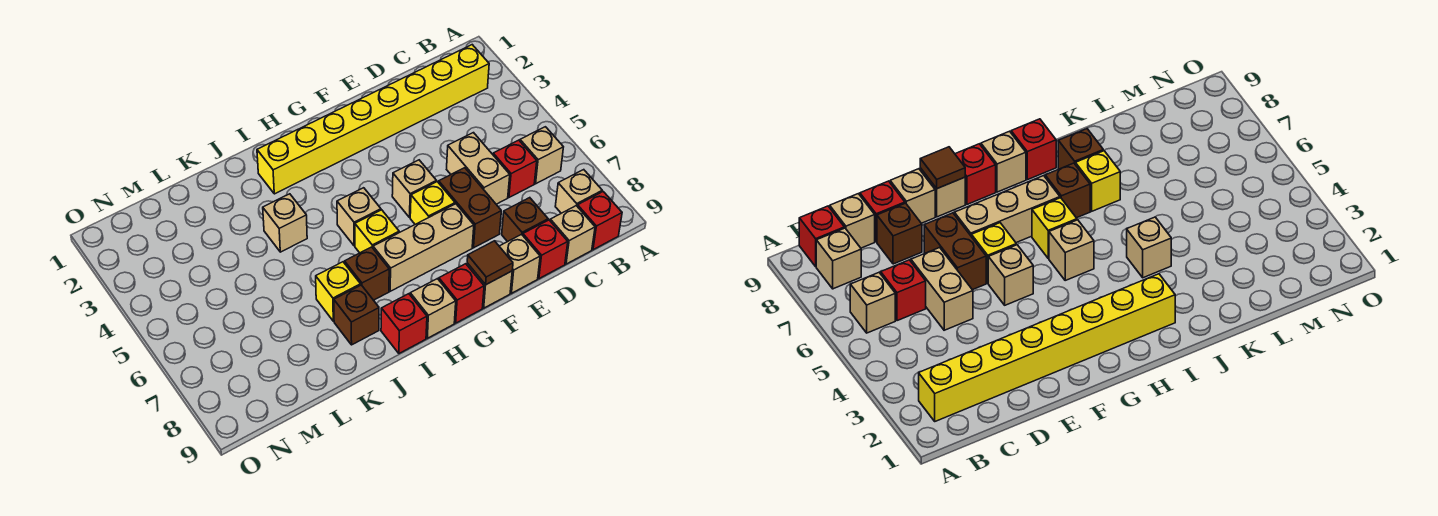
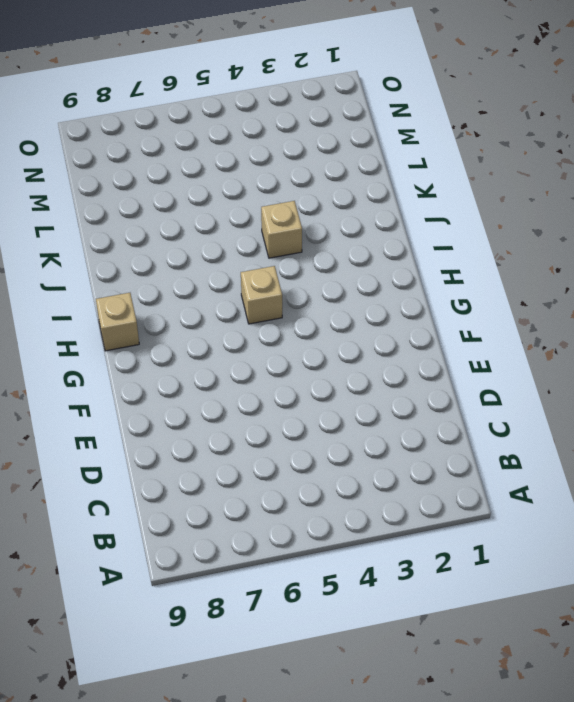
none -> yellow brick B2:I2 level 1
none -> tan brick B6 level 1
none -> tan brick B8 level 1

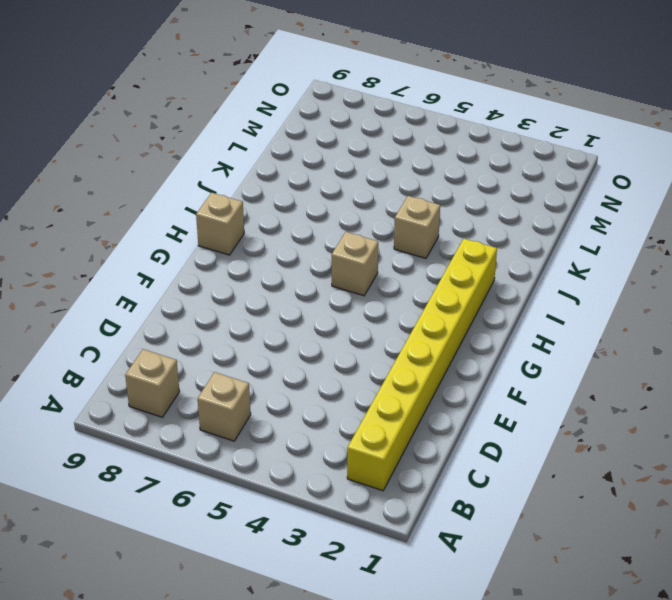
none -> red brick B9 level 1
none -> red brick C6 level 1
none -> tan brick C9 level 1

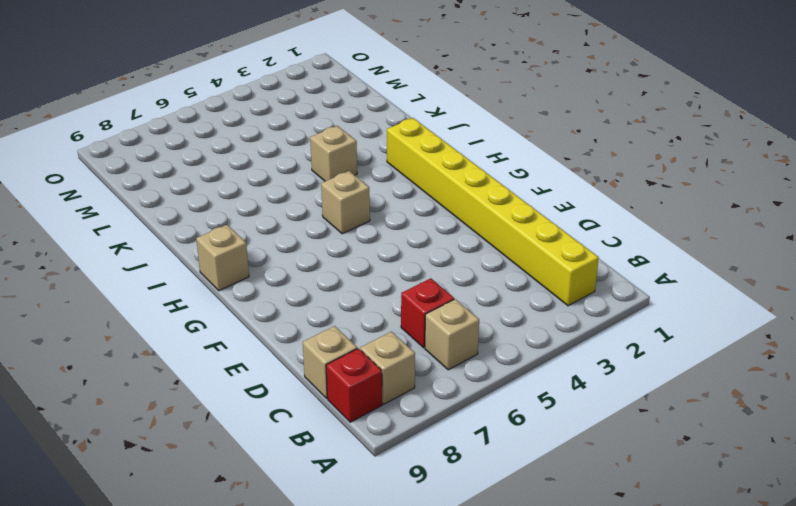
none -> tan brick D5:D6 level 1
none -> brown brick D8 level 1
none -> red brick D9 level 1

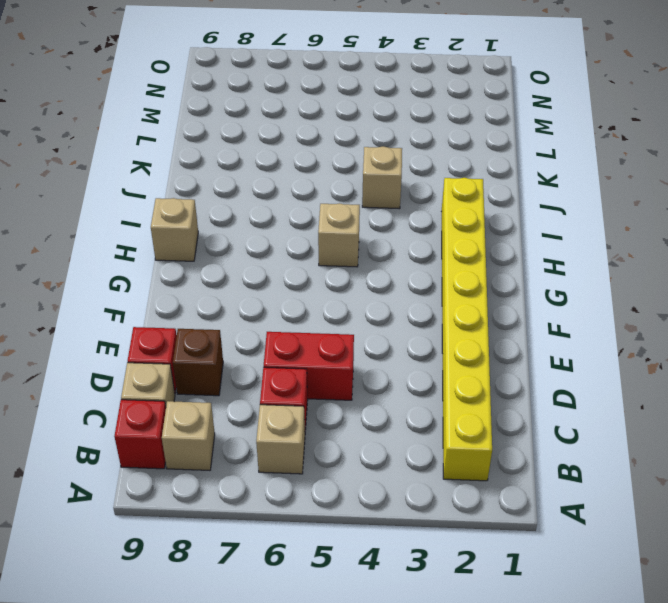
red brick D5:D6 level 1 -> tan brick D5:D6 level 1
none -> brown brick E6:E7 level 1
none -> tan brick E9 level 1
none -> tan brick F5 level 1

